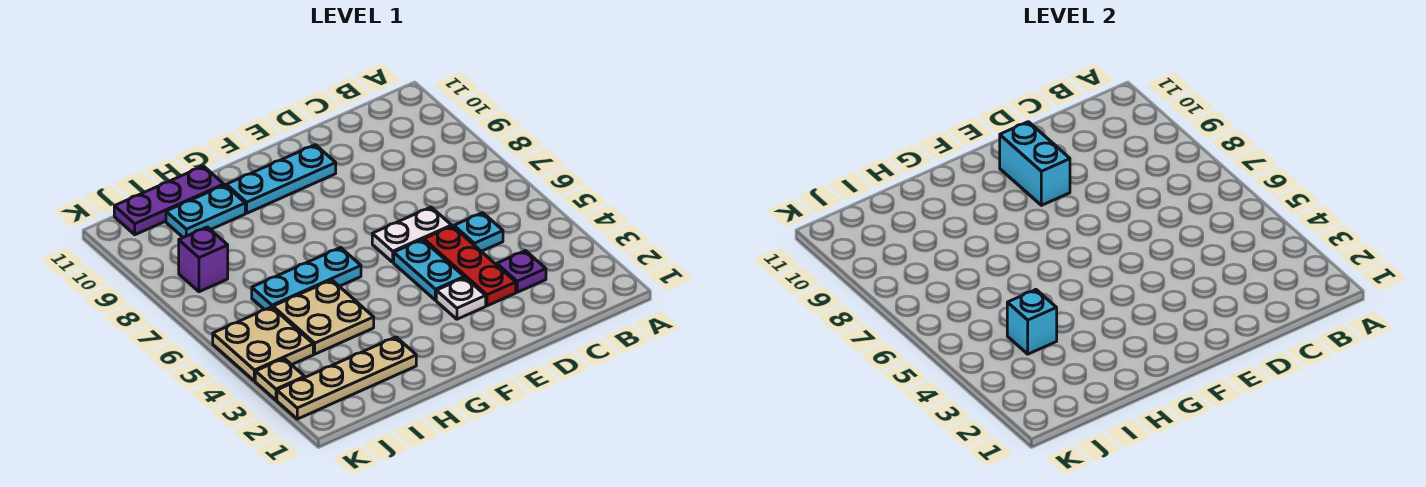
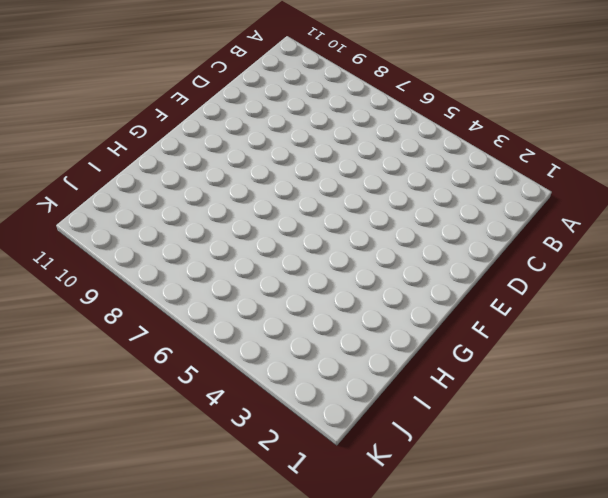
none -> purple plate C3 level 1
none -> cyan plate C5 level 1
none -> red plate D3:D5 level 1

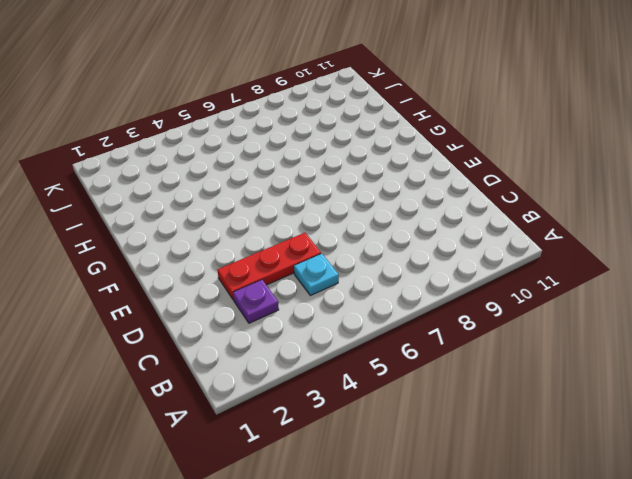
none -> white plate D6:E6 level 1
none -> white plate E3 level 1
none -> cyan plate E4:E5 level 1

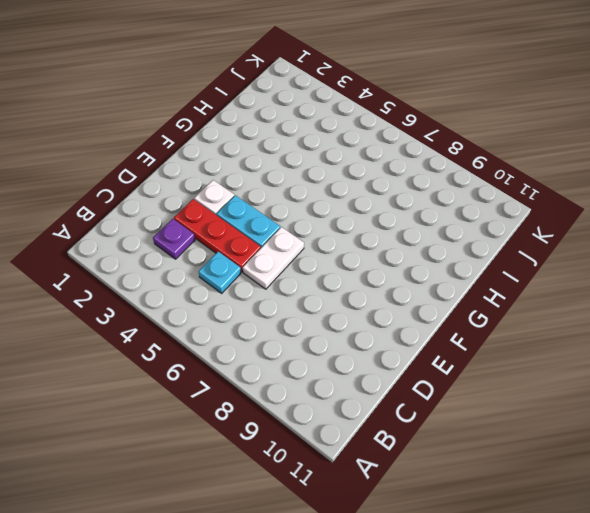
none -> cyan plate E10:G10 level 1
none -> cyan plate G6:I6 level 1
none -> tan plate H2:K2 level 1

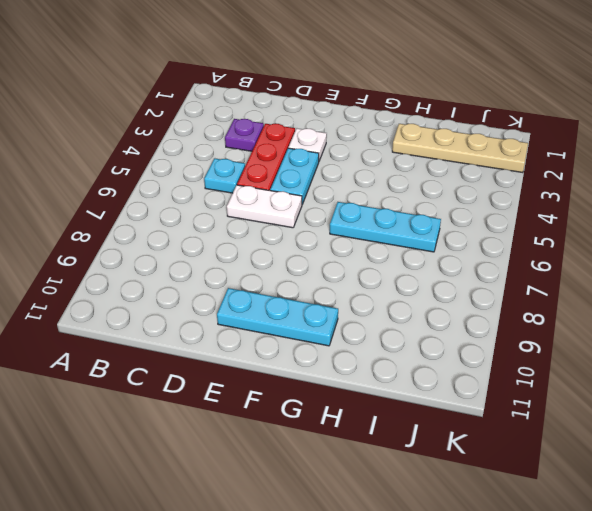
none -> tan plate H4:I5 level 1
none -> cyan plate H10:I10 level 1
none -> purple plate H11:J11 level 1

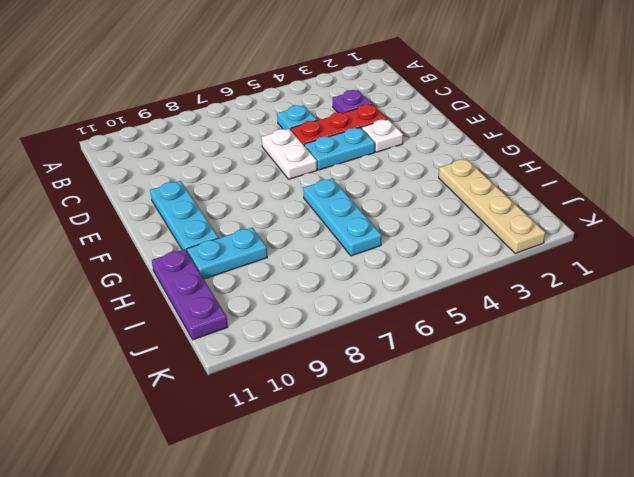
cyan plate H9:H10 level 1 -> cyan plate H10:I10 level 1
none -> tan plate H4:I5 level 1
none -> tan plate J4:K5 level 1
none -> purple brick J8 level 1

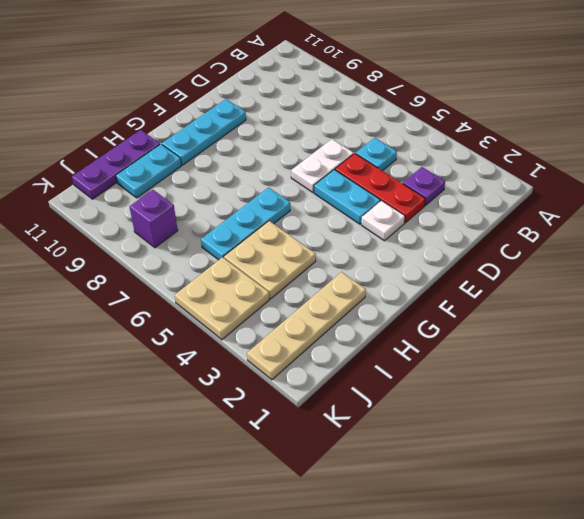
none -> tan plate K3 level 1
none -> cyan brick E9:E10 level 2
none -> cyan brick I4 level 2

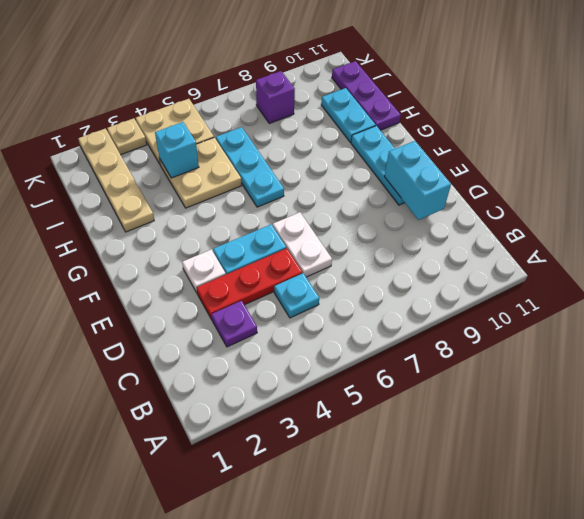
cyan brick D10:E10 level 2 -> cyan brick E9:E10 level 2

